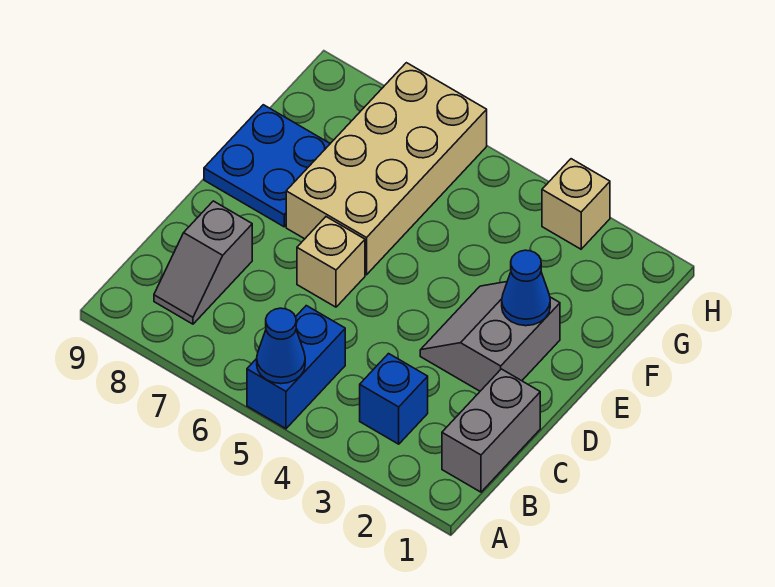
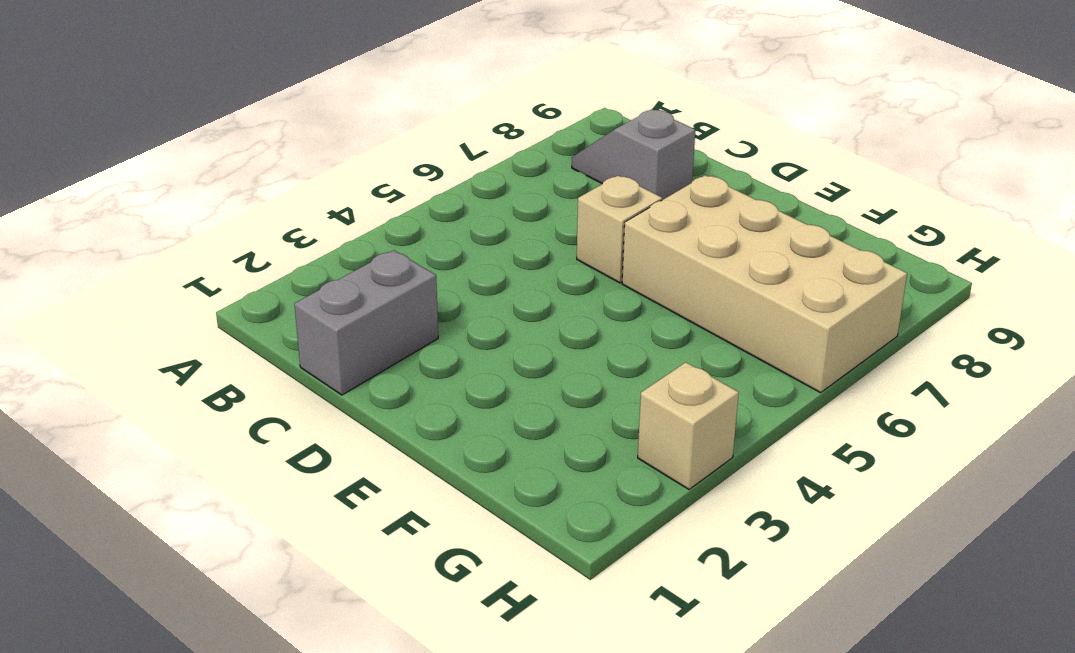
grey brick C1:C2 level 1 -> grey brick B1:C1 level 1
none -> blue brick A5:B5 level 1
none -> blue brick B3 level 1

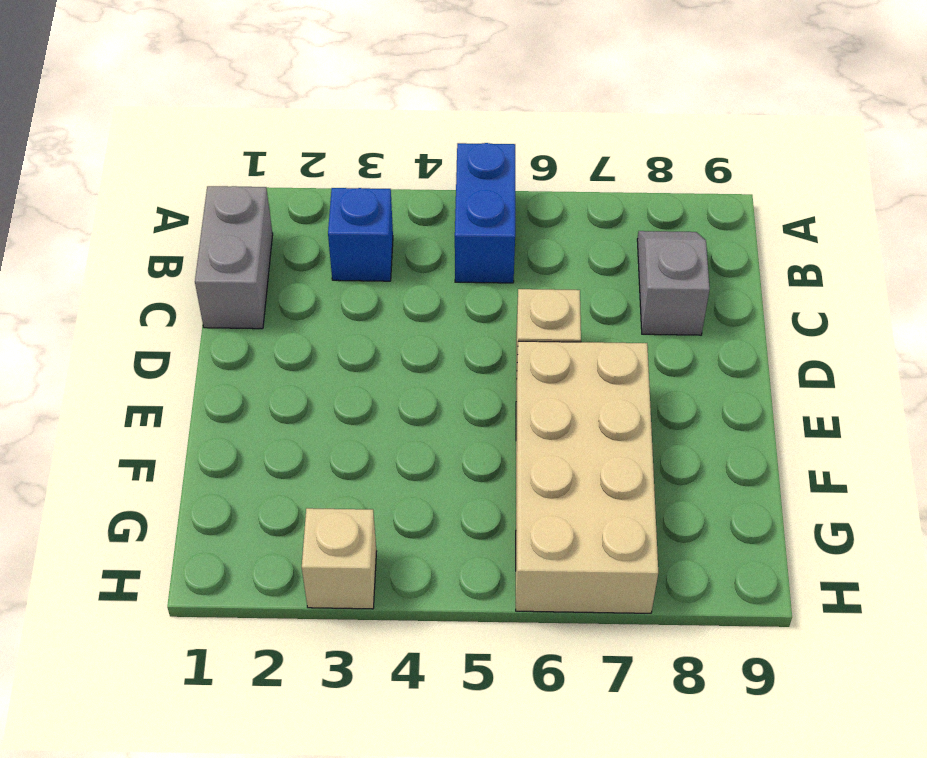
none -> grey slope D2:E3 level 1 top 2
none -> blue plate E8:F9 level 1

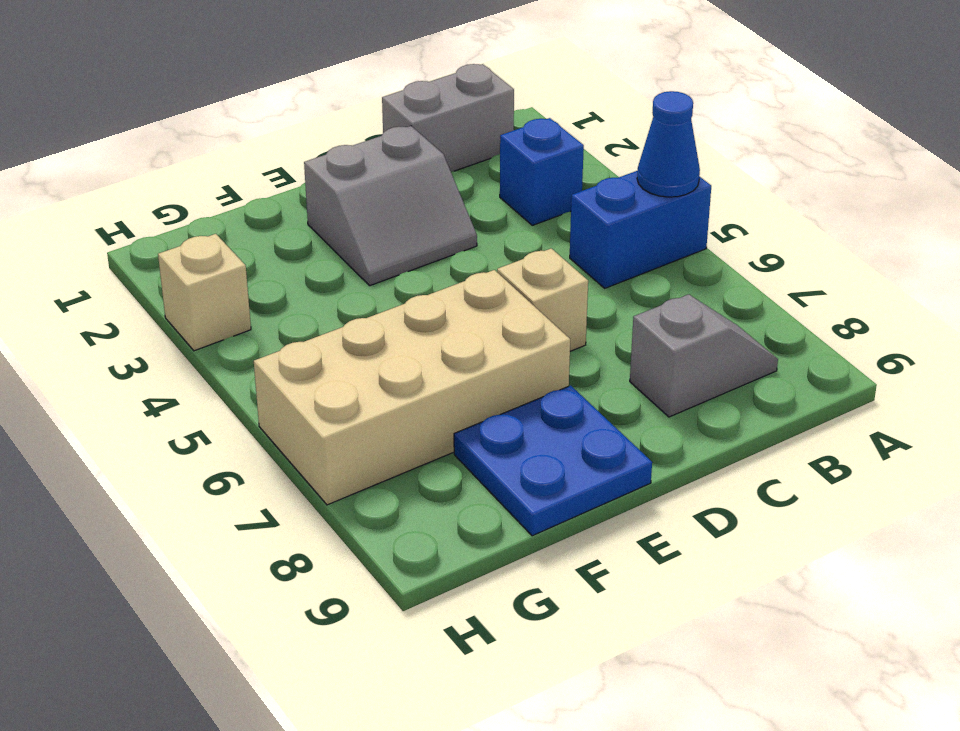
none -> blue cone E2 level 2

